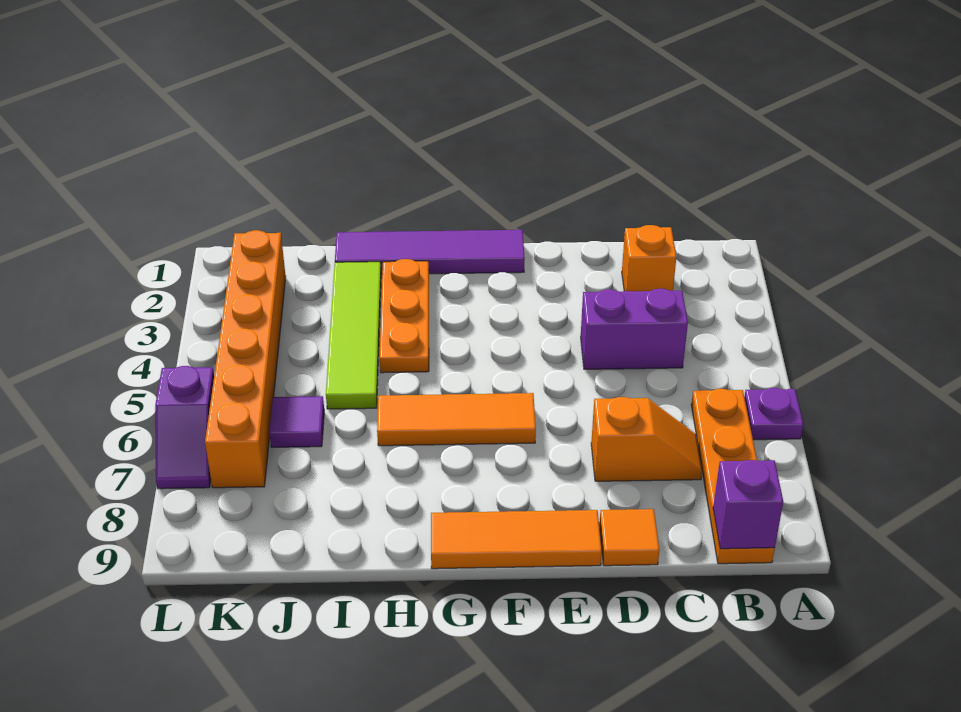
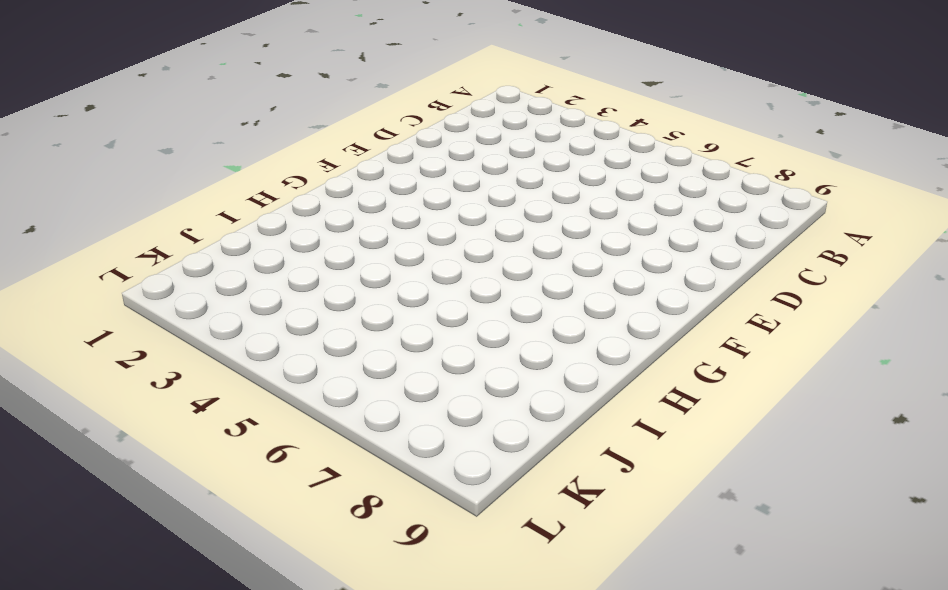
none -> purple plate A6 level 1
none -> orange plate B6:B9 level 1
none -> orange brick C2 level 1

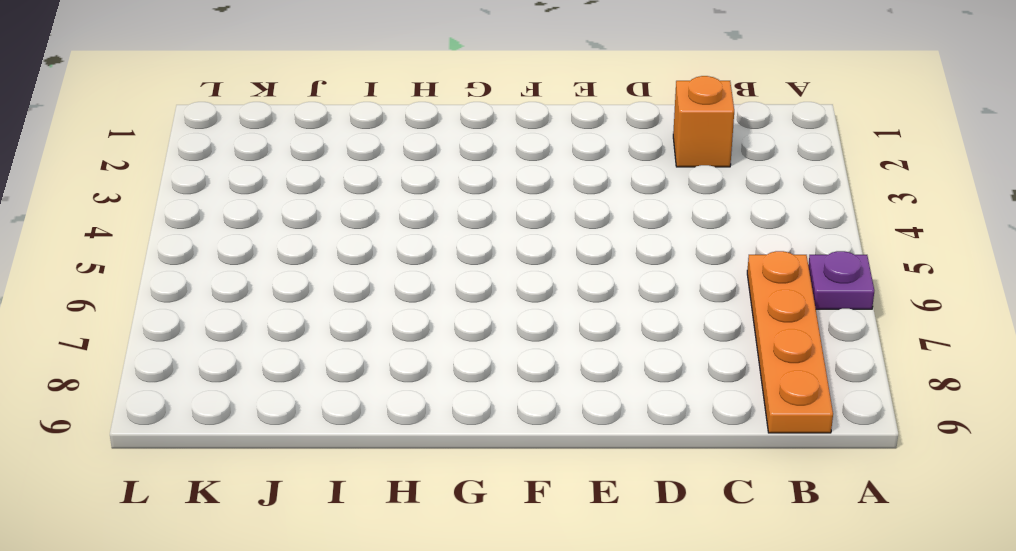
none -> purple brick C4:D4 level 1
none -> orange slope C7:D7 level 1 top D
none -> orange tile D9 level 1

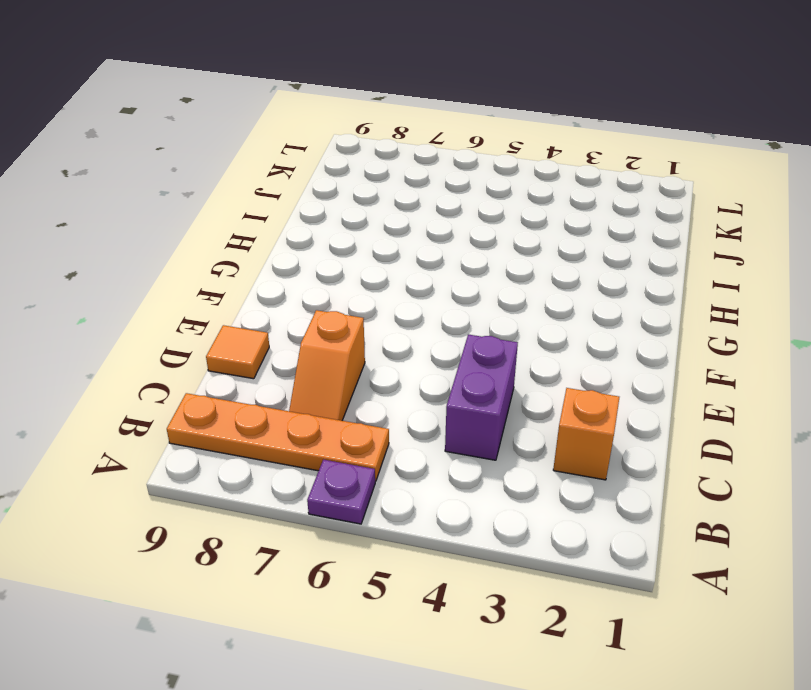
none -> orange tile E9:G9 level 1
none -> purple tile F1:I1 level 1
none -> orange tile F6:H6 level 1

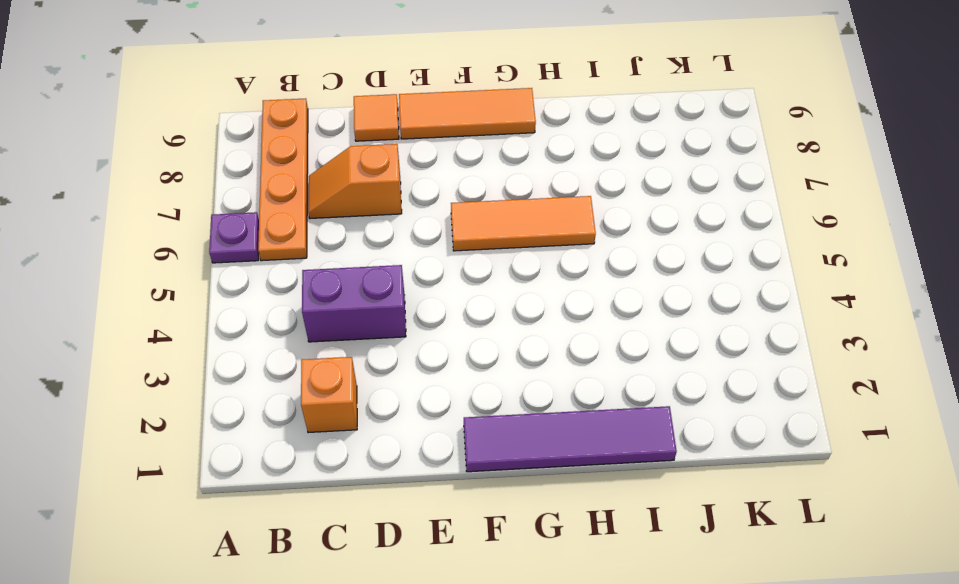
none -> orange plate H2:H4 level 1
none -> lime tile I2:I5 level 1
none -> purple tile J6 level 1

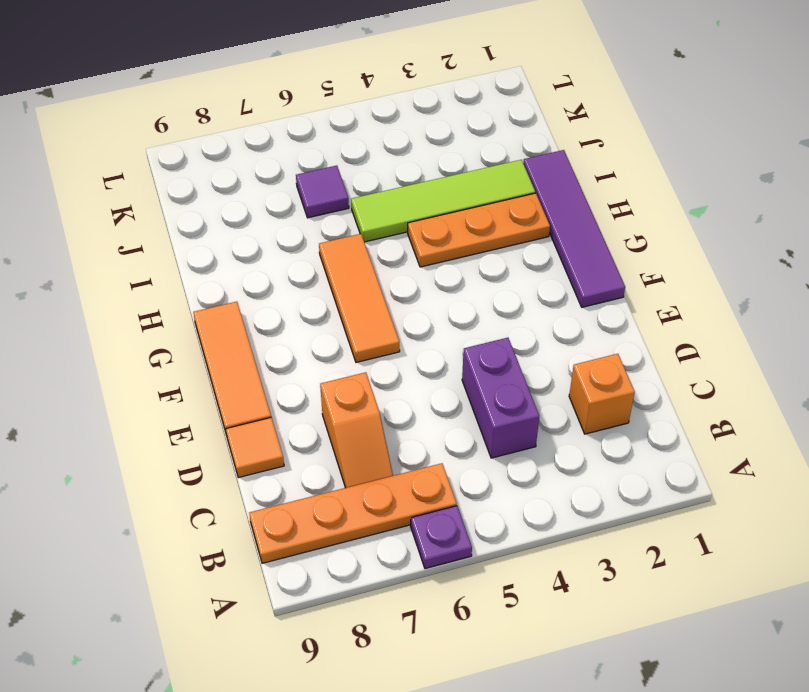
none -> orange brick K2:K7 level 1
none -> purple slope L6:L7 level 1 top 6
none -> purple brick B9 level 2

